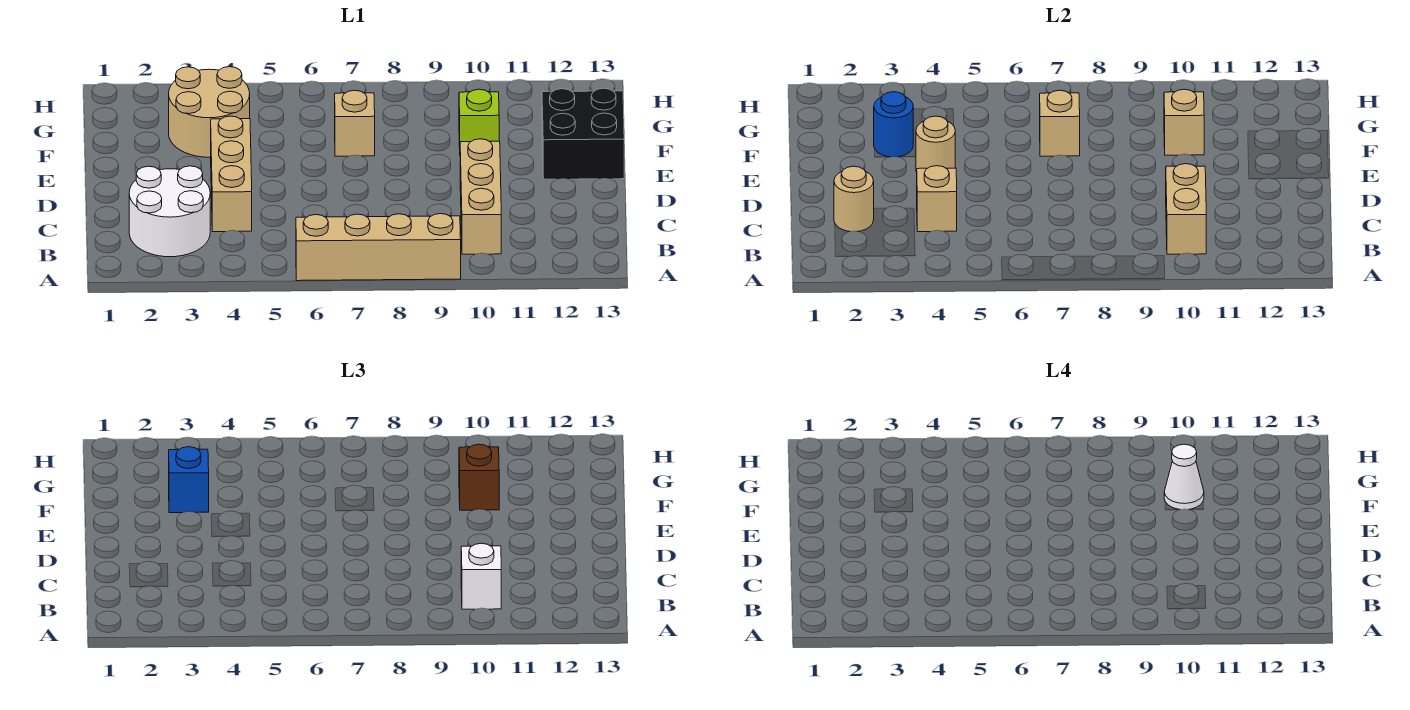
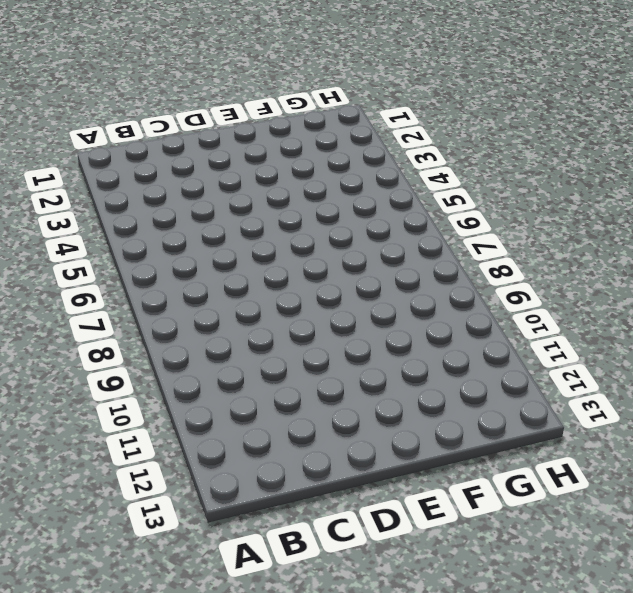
none -> tan brick A6:A9 level 1
none -> white round brick B2:C3 level 1
none -> tan brick B10:D10 level 1

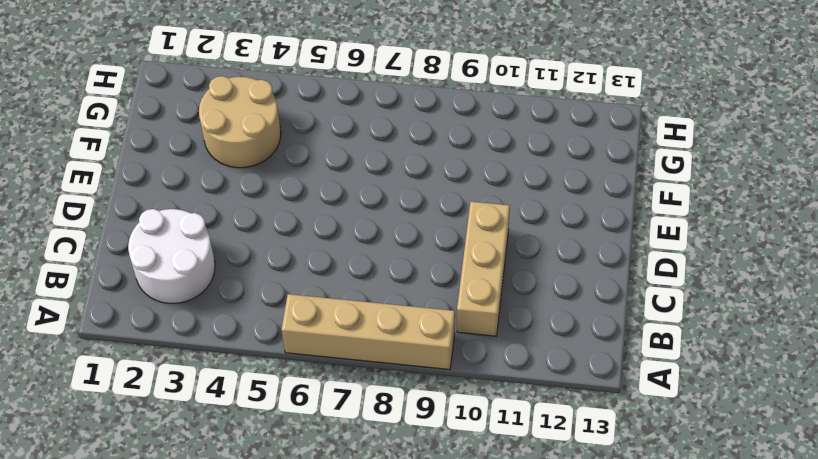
none -> tan brick C4:E4 level 1
none -> black brick E12:F13 level 1
none -> tan brick F7 level 1

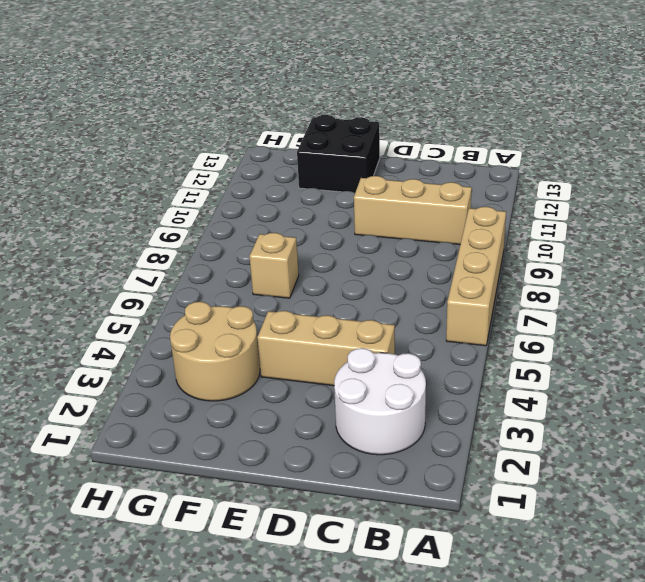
none -> lime brick F10 level 1
none -> tan brick B10:C10 level 2
none -> tan round brick C2 level 2

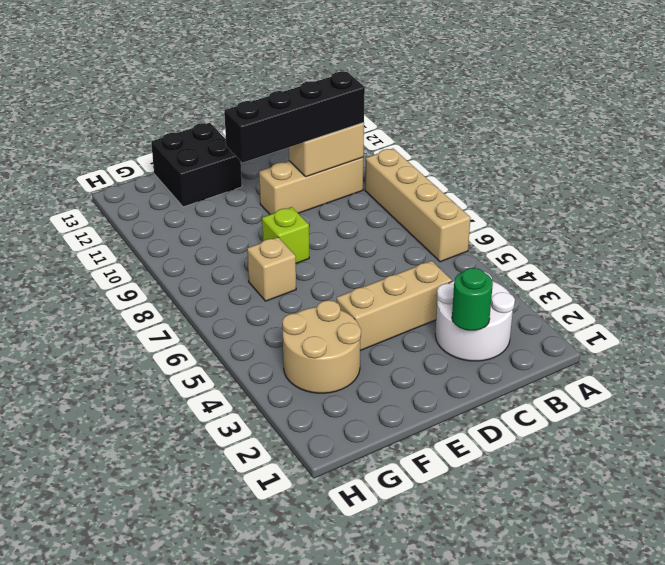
black brick B10:E10 level 3 -> white brick B10 level 3
green round brick C2 level 2 -> tan round brick C2 level 2
lime brick E8 level 1 -> lime brick F10 level 1
none -> tan brick C4 level 2
none -> tan round brick E4 level 2
none -> blue round brick F3 level 2

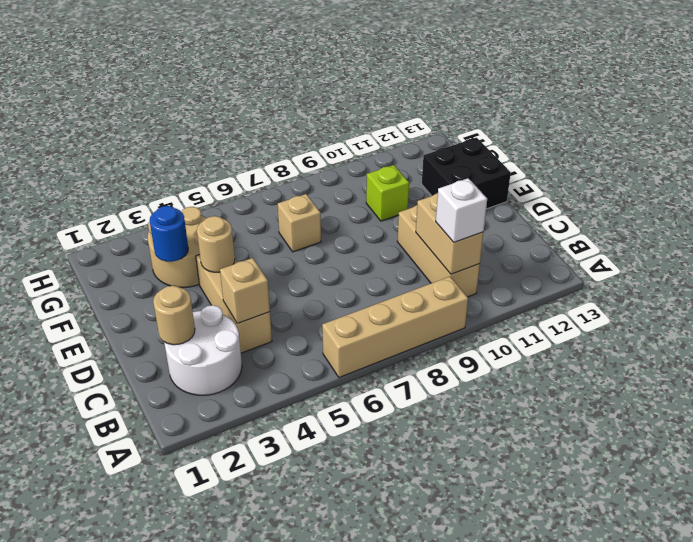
none -> tan brick F7 level 2
none -> tan brick F10 level 2
none -> blue brick F3 level 3

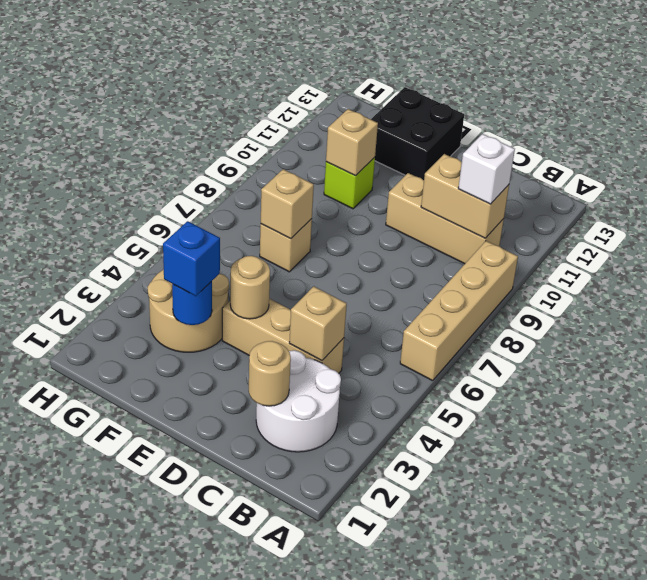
none -> brown brick F10 level 3
none -> white cone F10 level 4

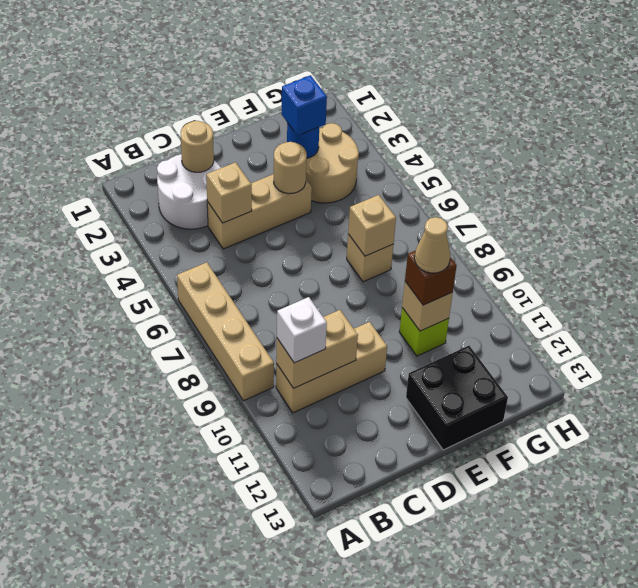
tan cone F10 level 4 -> white cone F10 level 4

